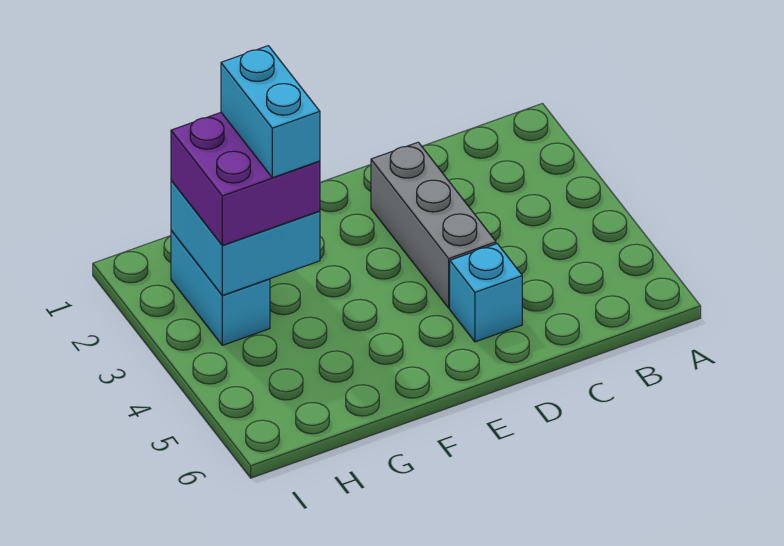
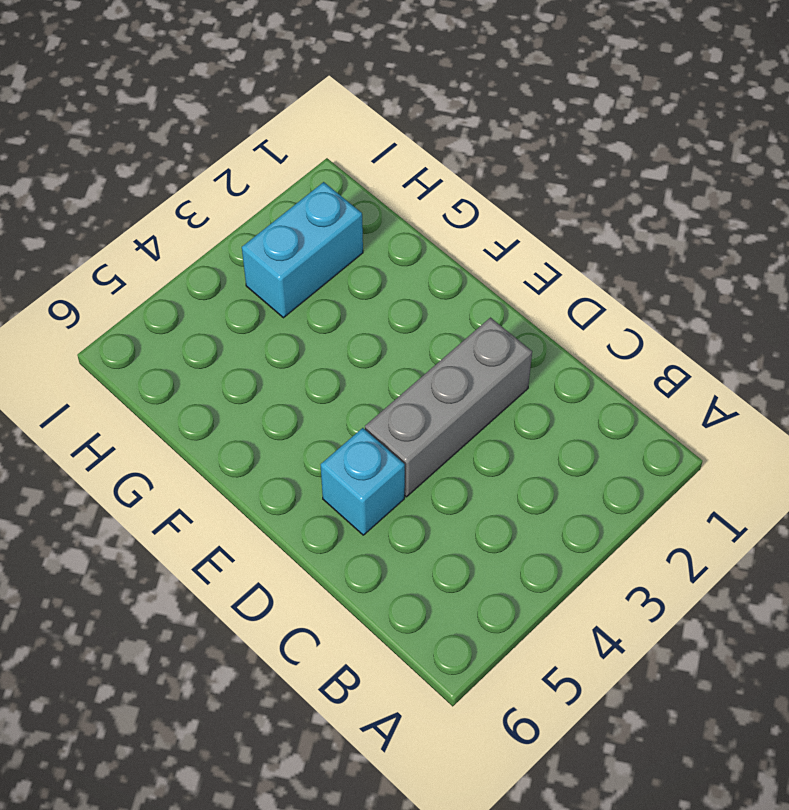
none -> cyan brick G2:H3 level 2
none -> purple brick G2:H3 level 3

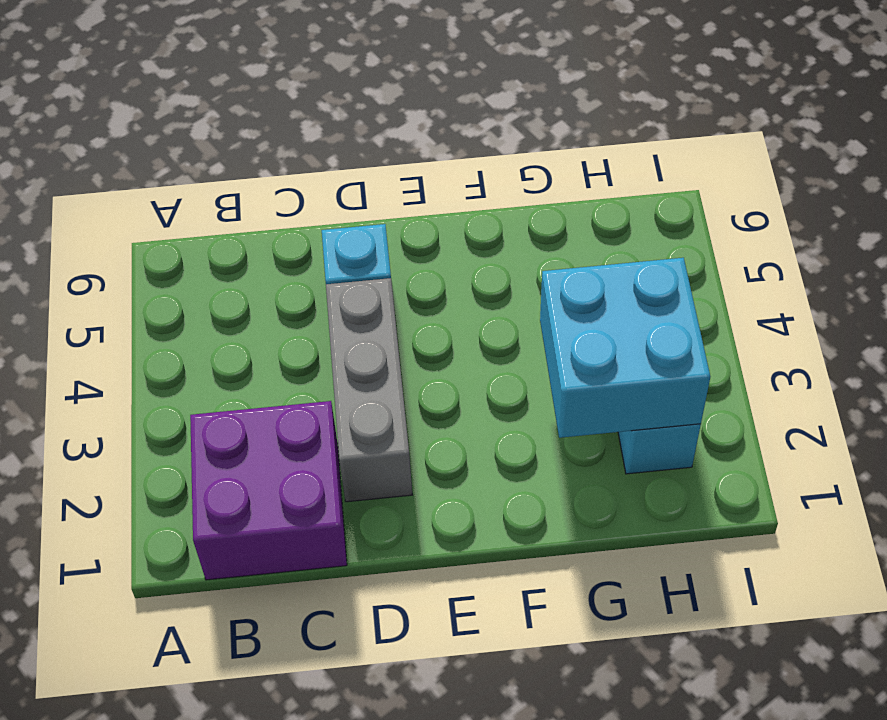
purple brick B1:C2 level 1 -> purple brick G2:H3 level 3
none -> cyan brick G2:G3 level 4

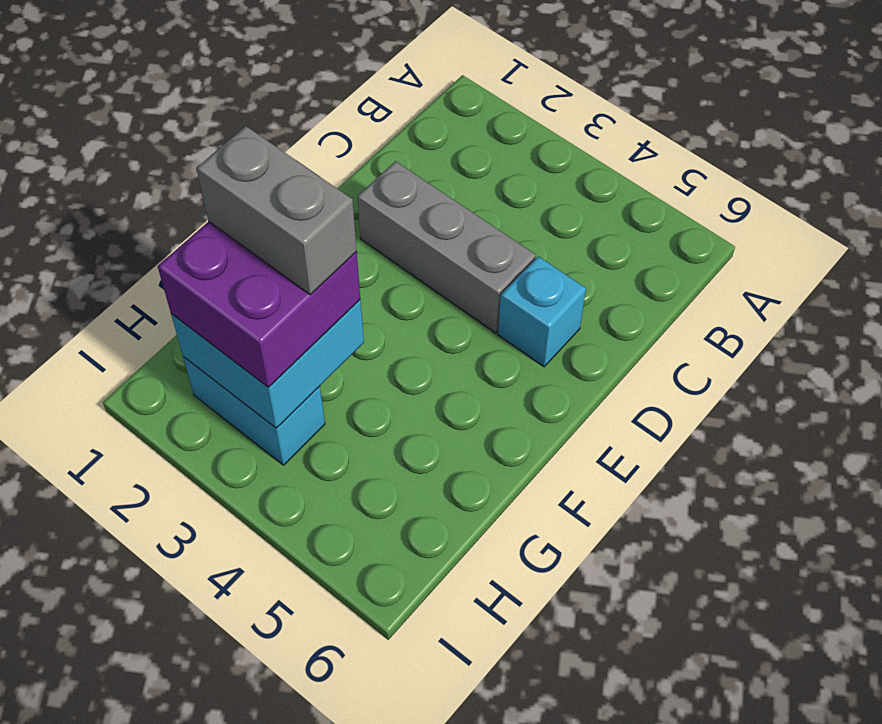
grey brick G2:G3 level 4 -> cyan brick G2:G3 level 4

